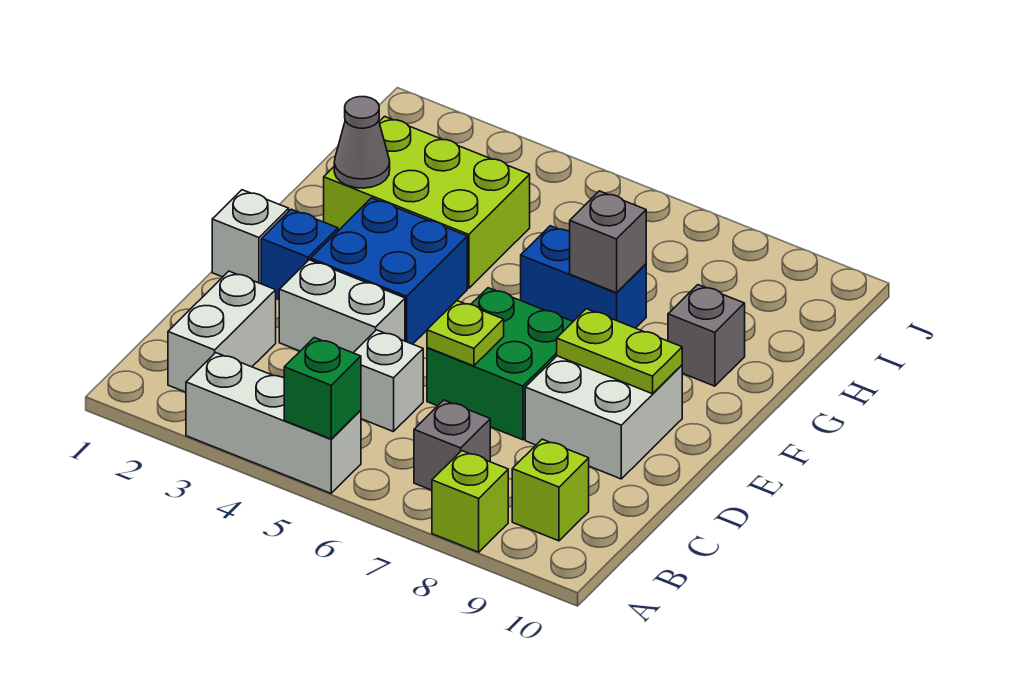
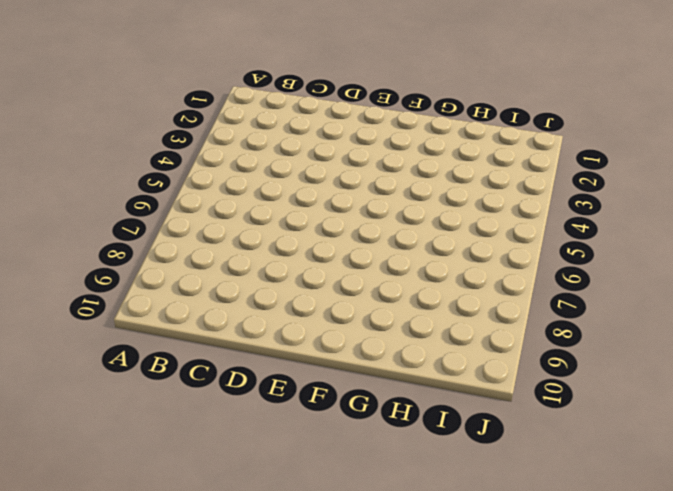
none -> white brick A3:A5 level 1
none -> lime brick A8 level 1
none -> white brick B2:C2 level 1

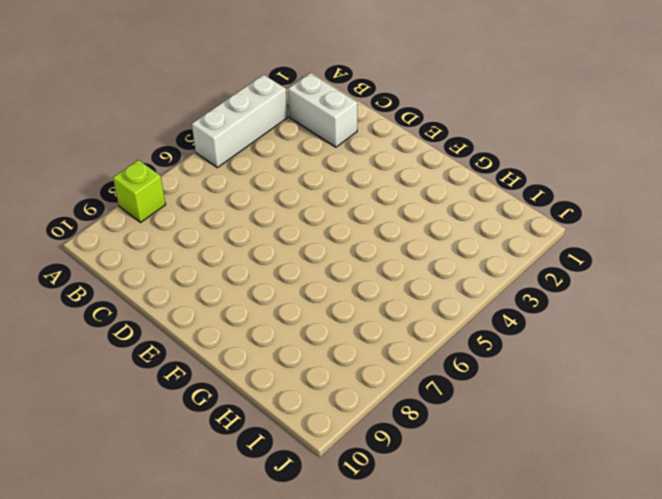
none -> grey brick B7 level 1
none -> lime brick B9 level 1
none -> white brick C5 level 1

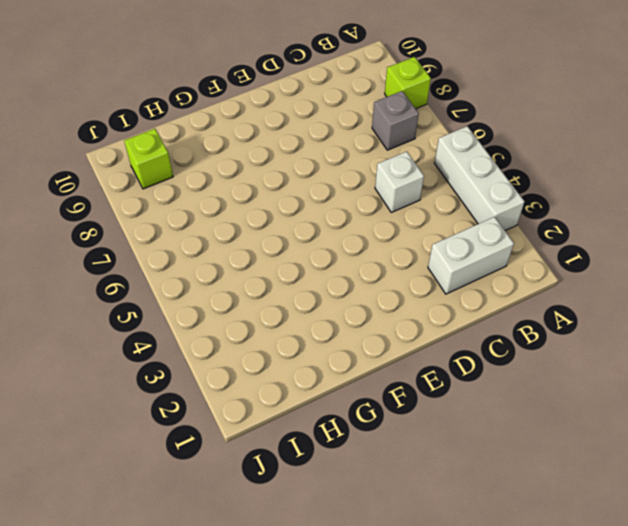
lime brick I9 level 1 -> lime brick B9 level 1
none -> white brick D3:D4 level 1
none -> green brick D6:E7 level 1
none -> white brick D8:E9 level 1

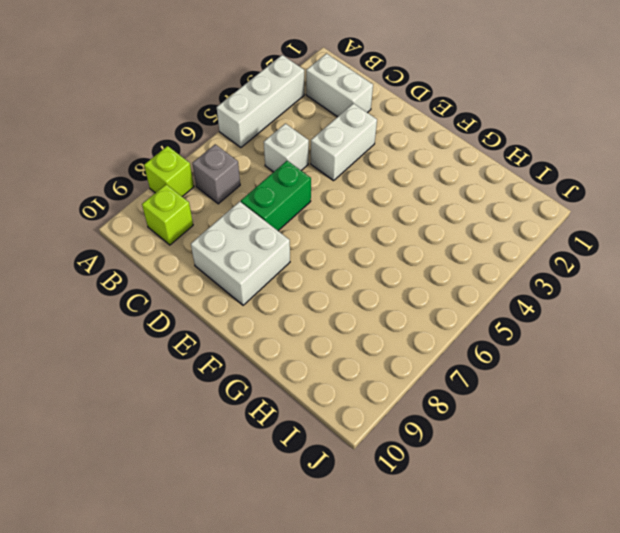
green brick D6:D7 level 1 -> green brick D6:E7 level 1
none -> white brick E1 level 1
none -> blue brick E2 level 1
none -> blue brick E3:F4 level 1

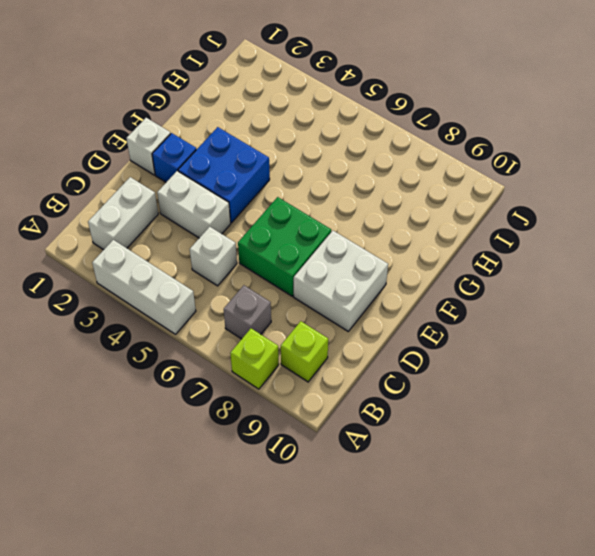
none -> lime brick G2:H4 level 1
none -> blue brick G6:G7 level 1
none -> grey brick G9 level 1

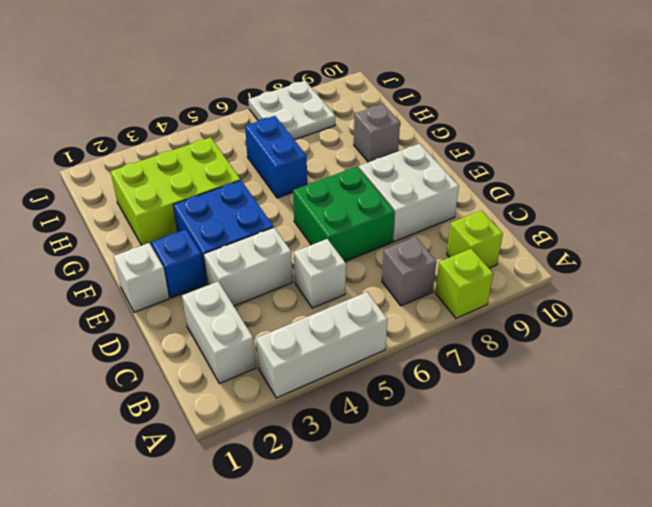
blue brick G6:H6 level 1 -> blue brick G6:G7 level 1
white plate I7:J8 level 1 -> none
none -> green brick A5 level 2
none -> lime plate D6 level 2
none -> lime plate E8:E9 level 2

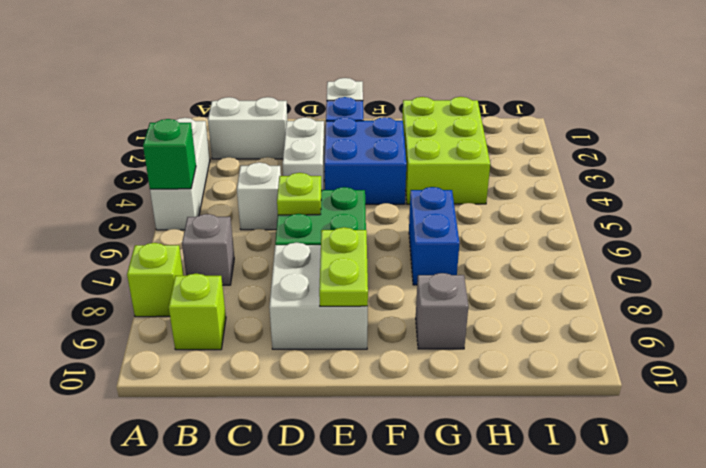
none -> grey cone G2 level 2
none -> grey brick G7 level 2

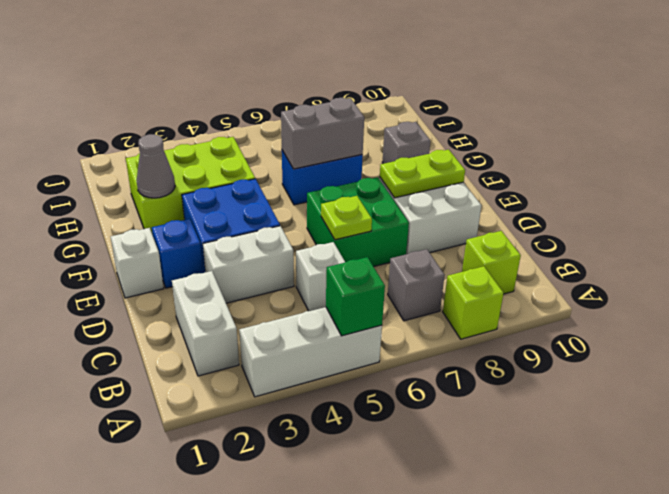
grey brick G6:G7 level 2 -> grey brick G7 level 2

